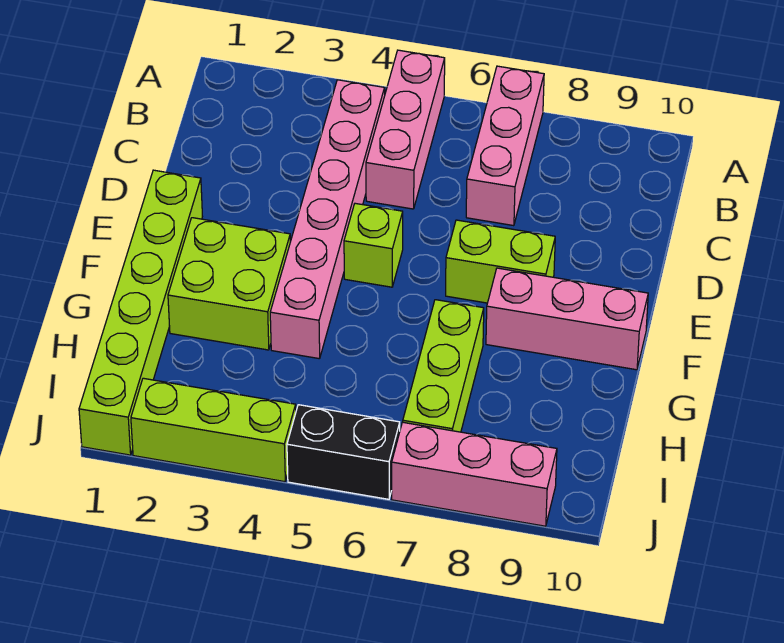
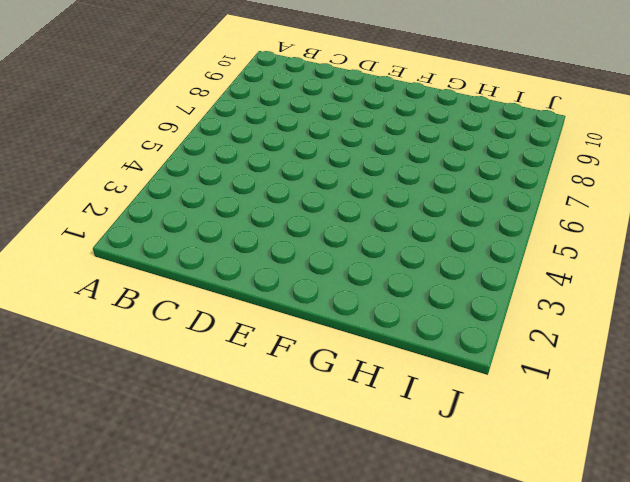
none -> pink brick A5:C5 level 1
none -> pink brick A7:C7 level 1
none -> pink brick B4:G4 level 1

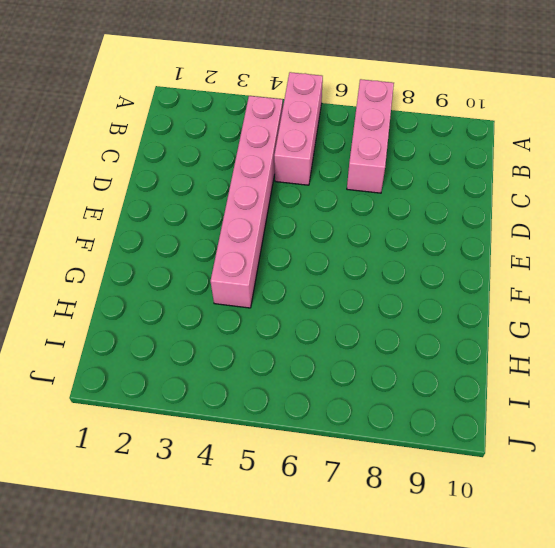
none -> lime brick E1:J1 level 1
none -> lime brick E5 level 1
none -> lime brick E7:E8 level 1

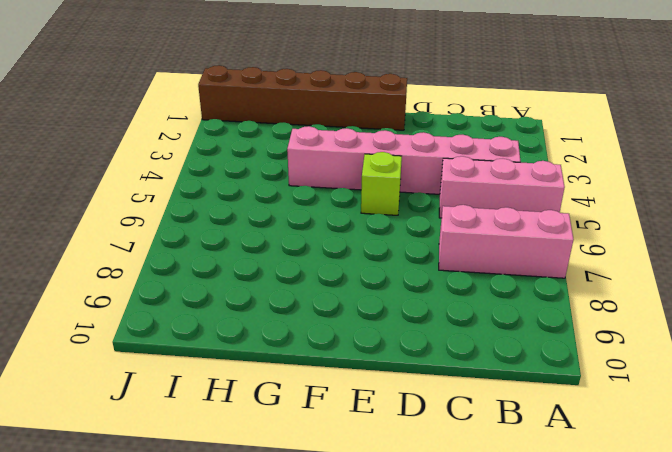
brown brick E1:J1 level 1 -> lime brick E1:J1 level 1
none -> lime brick E7:E8 level 1
none -> lime brick F2:G3 level 1
none -> pink brick F8:F10 level 1

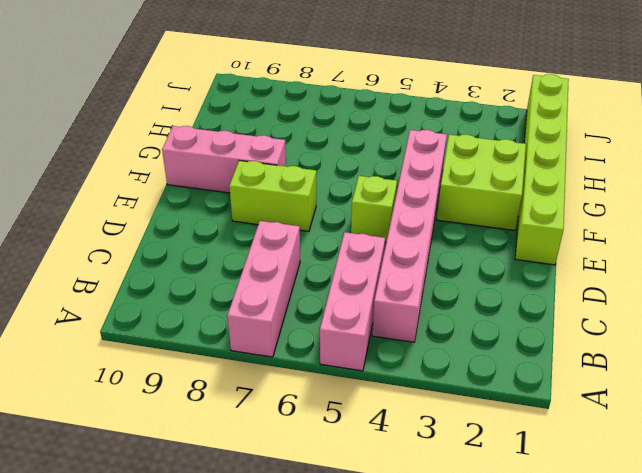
none -> lime brick G7:I7 level 1
none -> lime brick J2:J4 level 1
none -> black brick J5:J6 level 1

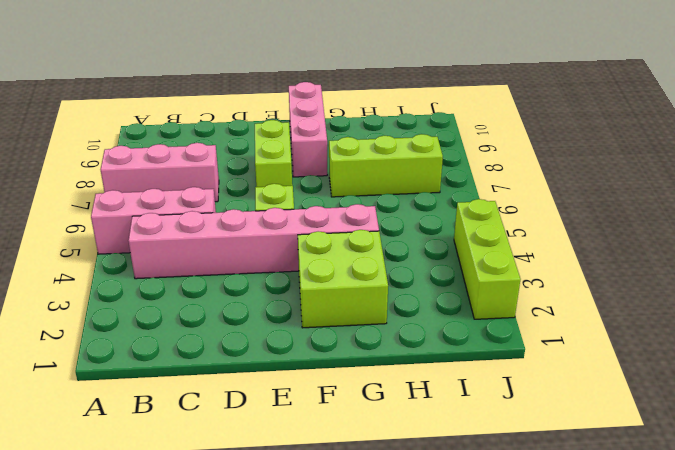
none -> lime brick E1:J1 level 1
none -> black brick J5:J6 level 1
none -> pink brick J7:J9 level 1

